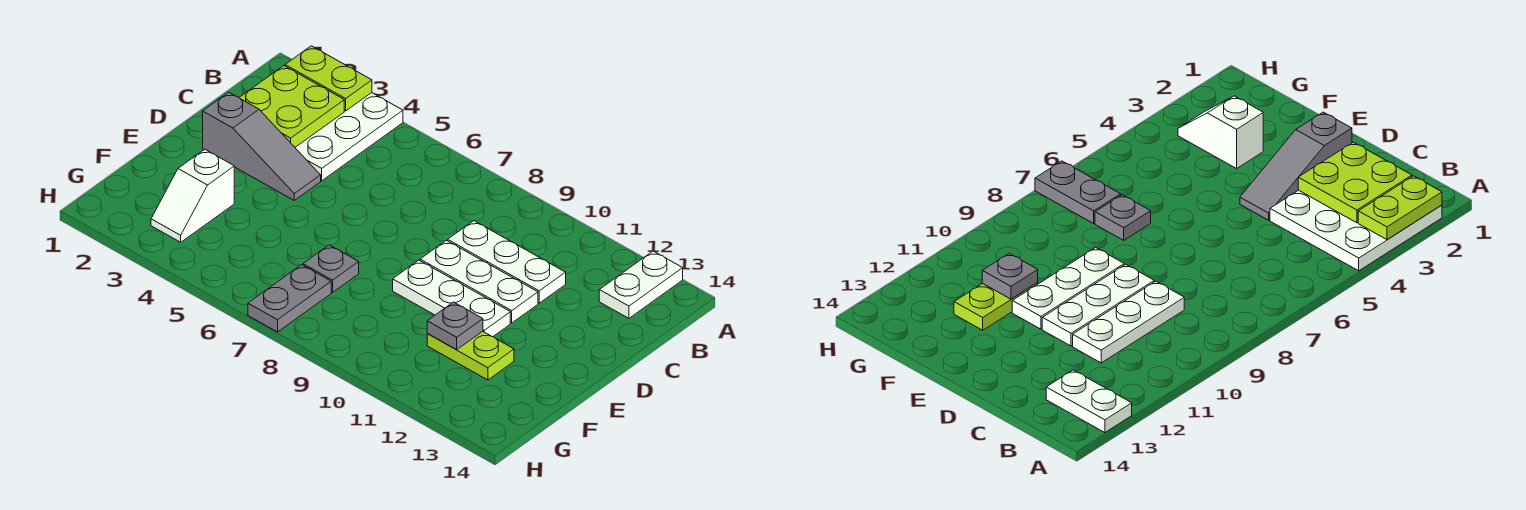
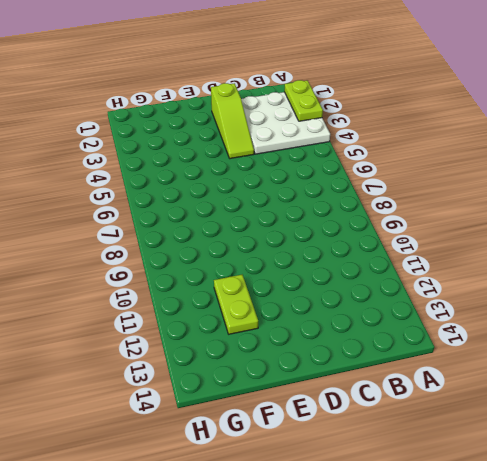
lime slope D2:D4 level 1 top 2 -> grey slope D2:D4 level 1 top 2
none -> white plate A13:B13 level 1
none -> white plate C9:C11 level 1
none -> white plate D9:D11 level 1

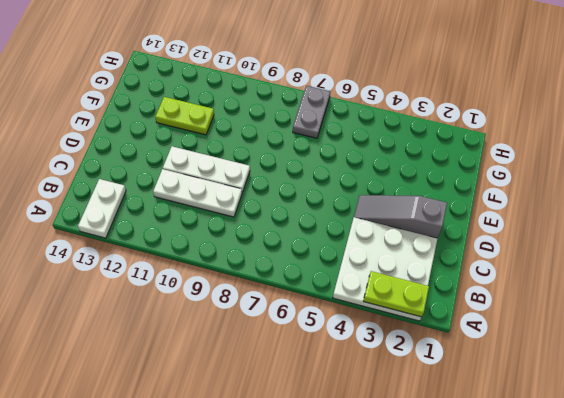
none -> white plate E9:E11 level 1
none -> white slope F3:G3 level 1 top F
none -> grey plate F7 level 1

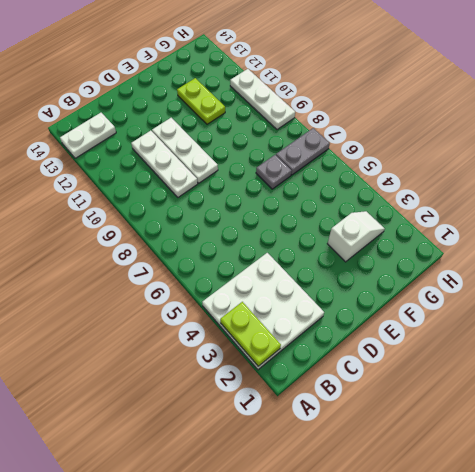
white plate H9:H11 level 1 -> white plate E9:E11 level 1
none -> grey slope D2:D4 level 1 top 2
none -> lime plate B2:C3 level 2
none -> grey plate F11 level 2

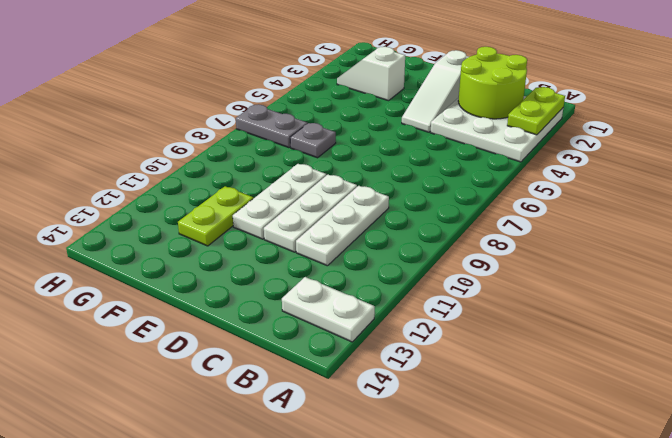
lime round brick B2:C3 level 2 -> lime plate B2:C3 level 2
white slope D2:D4 level 1 top 2 -> grey slope D2:D4 level 1 top 2
none -> grey plate F11 level 2

